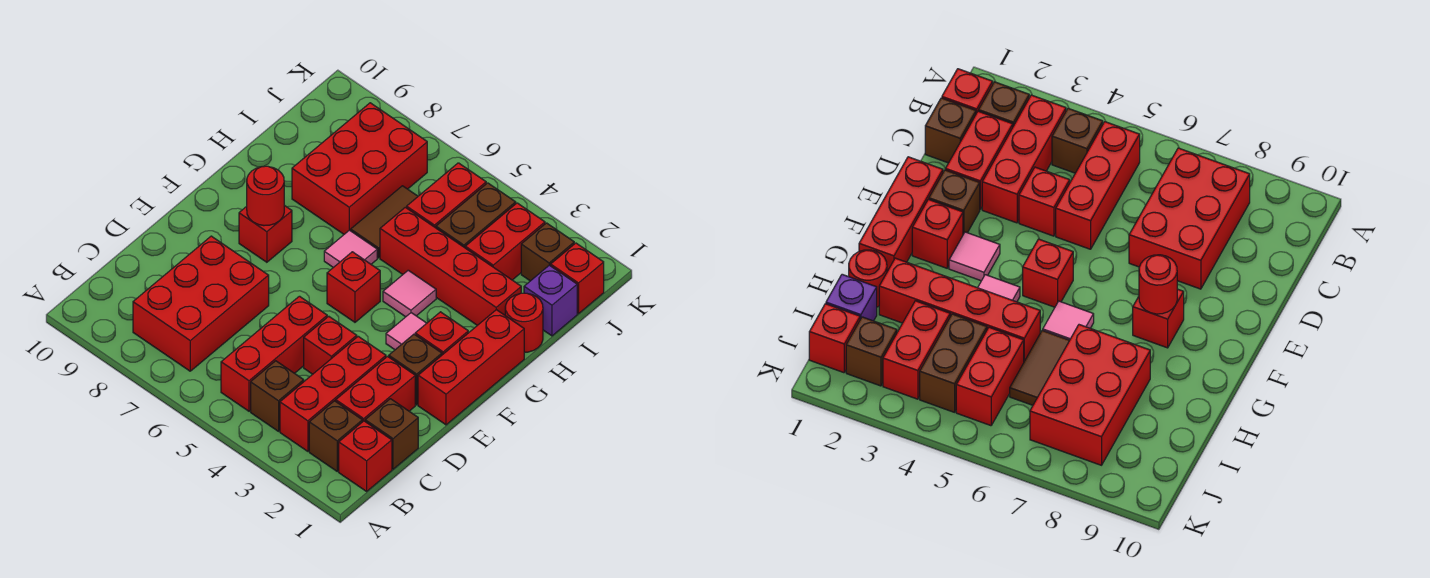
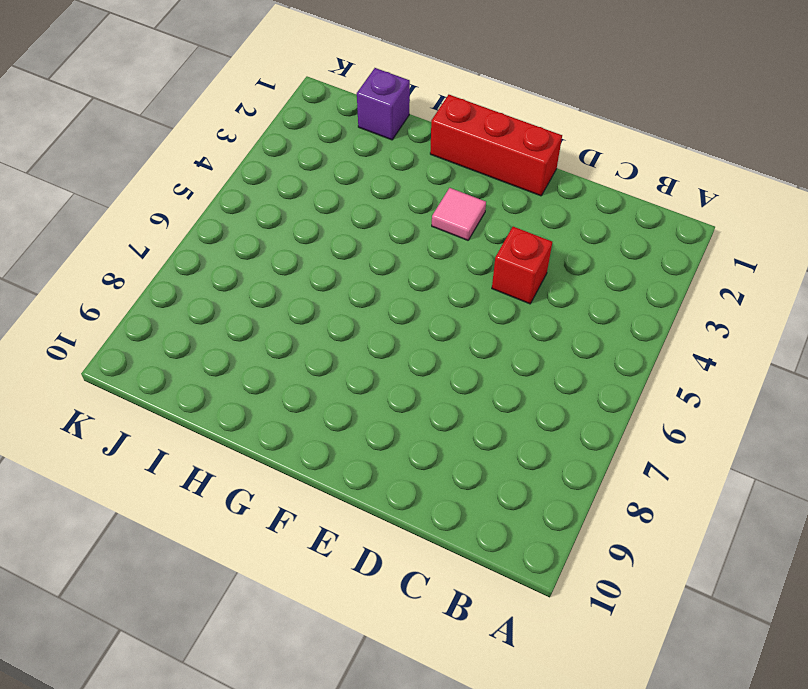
none -> red brick B1 level 1
none -> brown brick B2 level 1
none -> red brick B3:D3 level 1

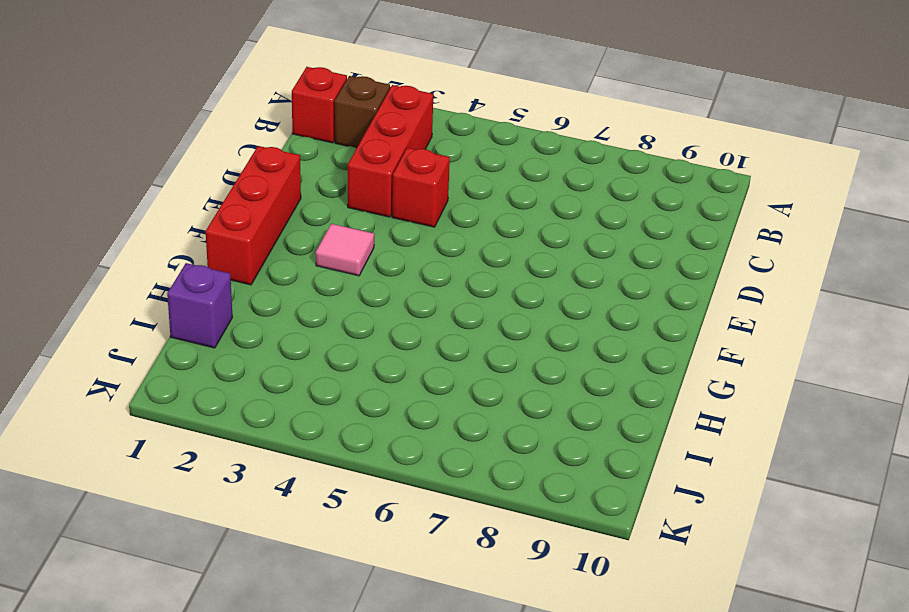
none -> brown brick B4 level 1
none -> red brick B5:D5 level 1
none -> red brick B7:D8 level 1

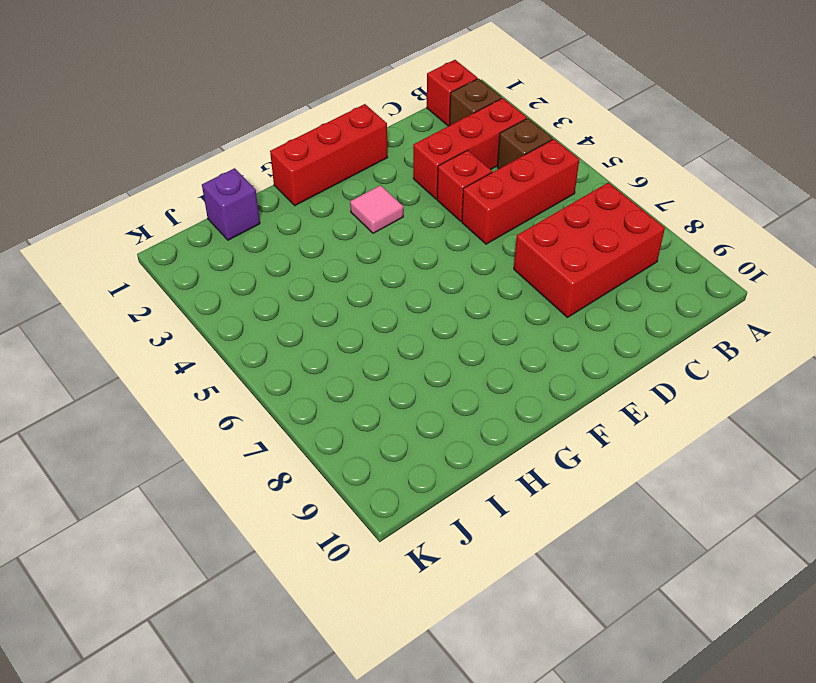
none -> brown brick C1 level 1
none -> red brick C2:D2 level 1
none -> brown brick E2 level 1

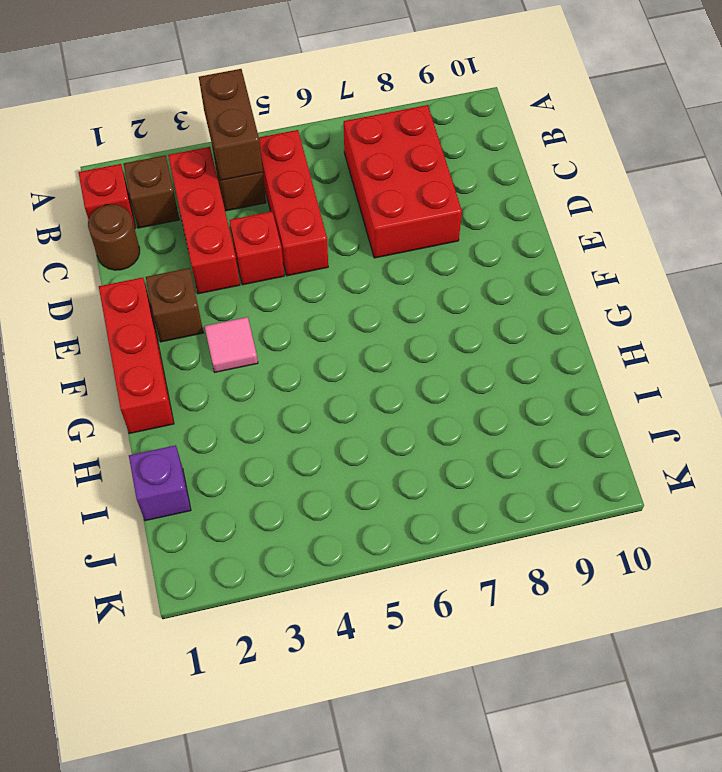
brown brick A4:B4 level 2 -> brown brick I4:J4 level 1
brown round brick C1 level 1 -> brown brick C1 level 1
none -> red brick C2:D2 level 1
none -> red brick F2 level 1
none -> red brick F5 level 1

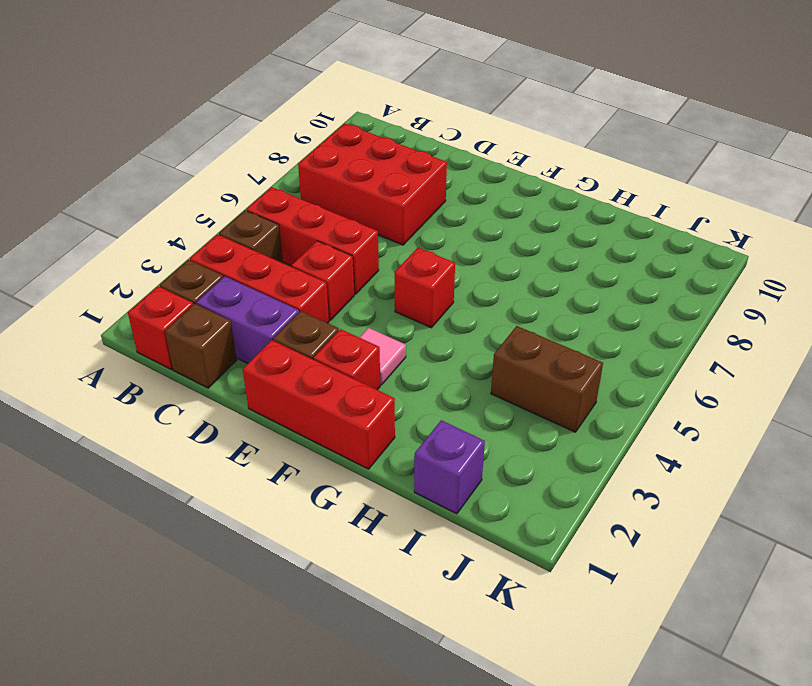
purple brick C2:D2 level 1 -> red brick C2:D2 level 1
none -> red brick F8 level 1
none -> pink tile G4 level 1
none -> pink tile G6 level 1

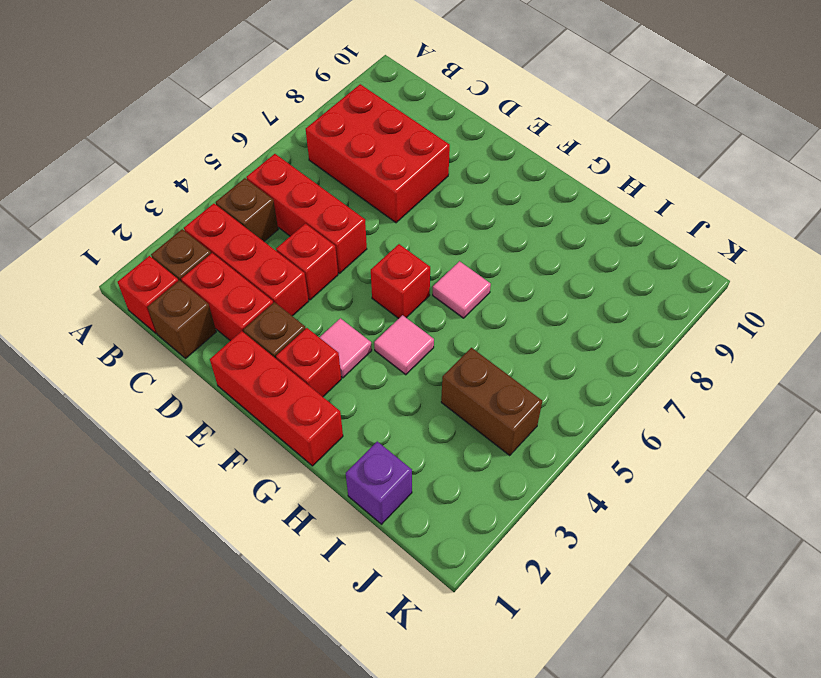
none -> red brick F8 level 1
none -> red round brick H1 level 1
none -> red brick H2:H5 level 1

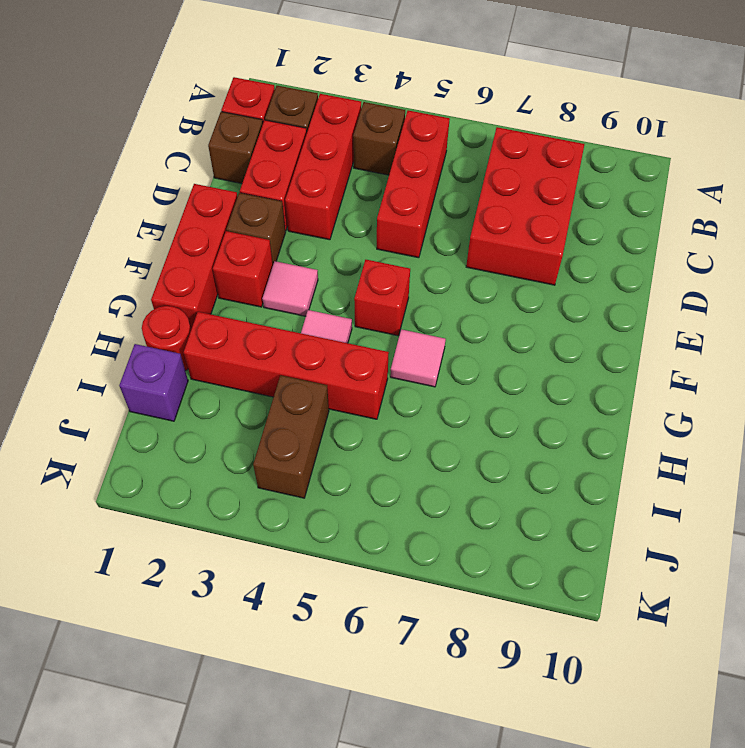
none -> red brick D4 level 1
none -> red brick F8 level 1
none -> brown tile H6:I6 level 1

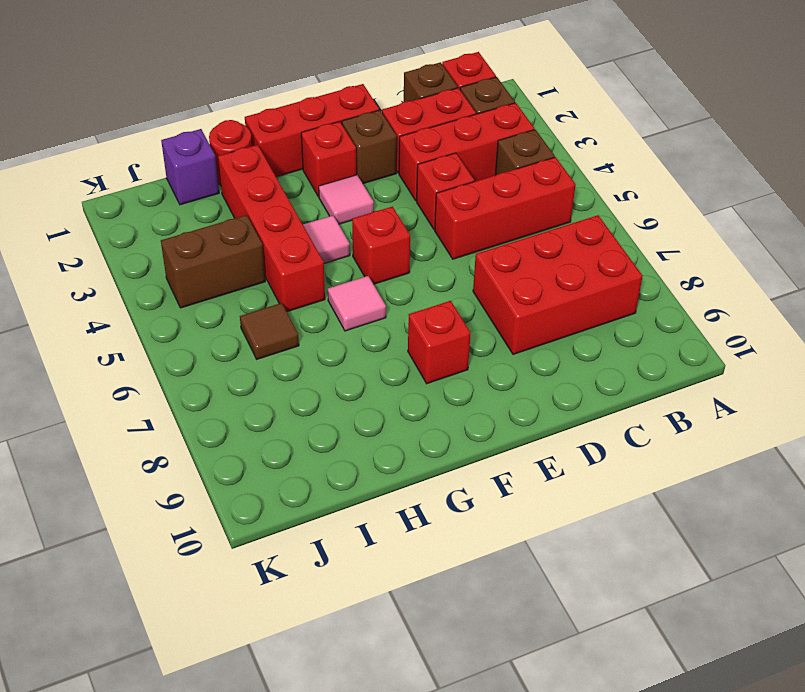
brown tile I6 level 1 -> brown tile H6:I6 level 1
none -> red brick H7:J8 level 1
none -> red brick I3:J3 level 1
none -> red brick I5:J5 level 1

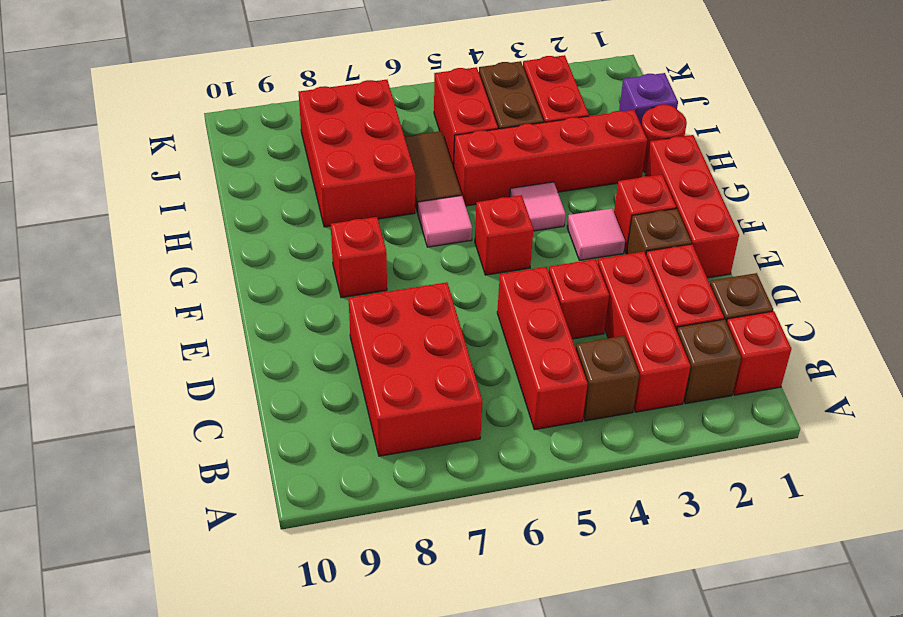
none -> red brick J1 level 1
none -> brown brick J2 level 1
none -> red round brick F8 level 2

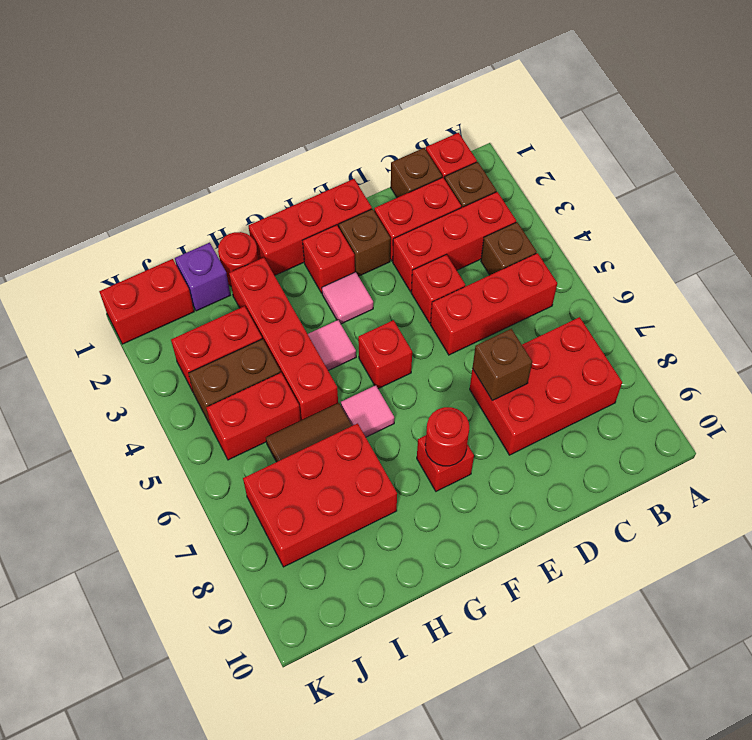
brown brick D7 level 2 -> brown brick J2 level 1
red brick J1:K1 level 1 -> red brick J1 level 1

